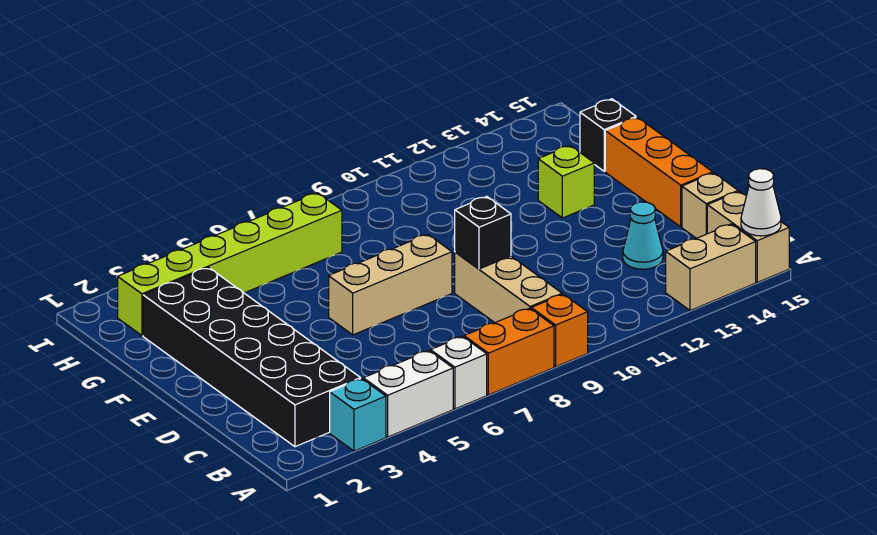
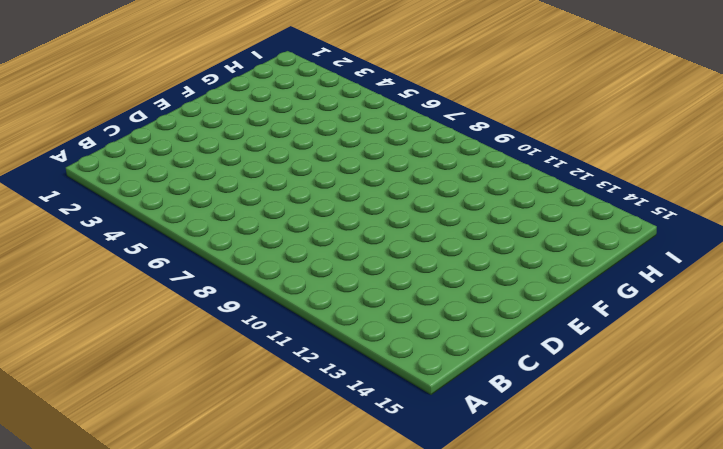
none -> cyan brick A3 level 1
none -> white brick A4:A5 level 1
none -> white brick A6 level 1

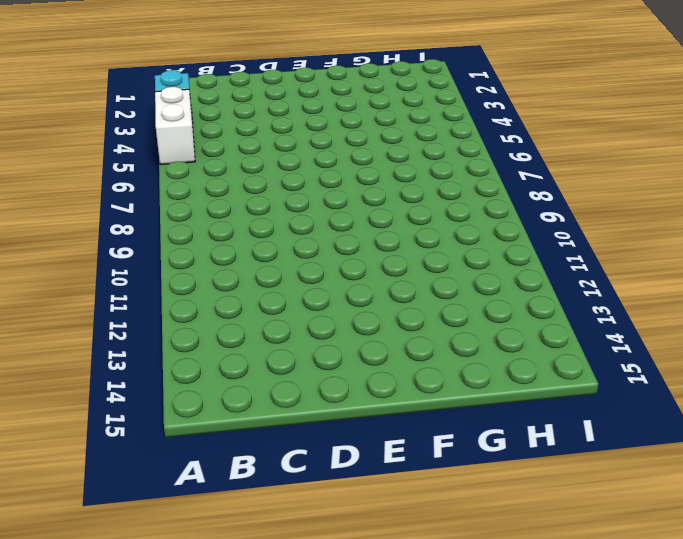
none -> white brick A6 level 1
none -> orange brick A7:A8 level 1
none -> orange brick A9 level 1

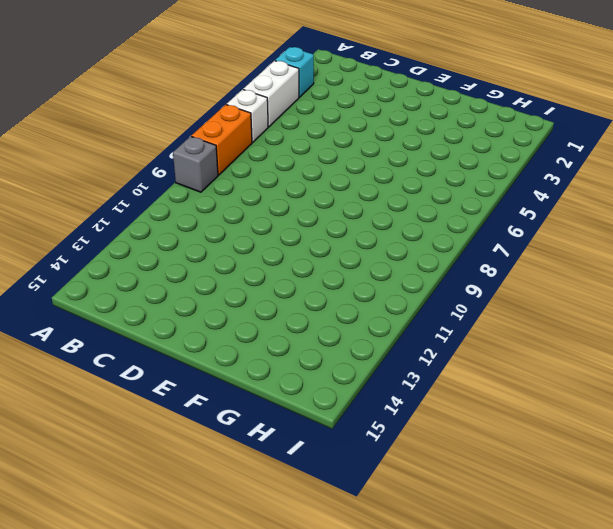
grey brick A9 level 1 -> orange brick A9 level 1
none -> tan brick A13:A14 level 1
none -> tan brick A15:B15 level 1
none -> black brick B2:G3 level 1

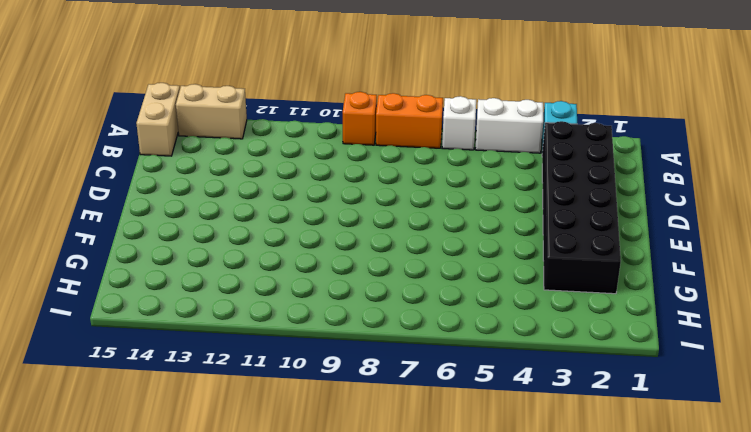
none -> tan brick B9:D9 level 1
none -> cyan cone C13 level 1
none -> tan brick C15 level 1

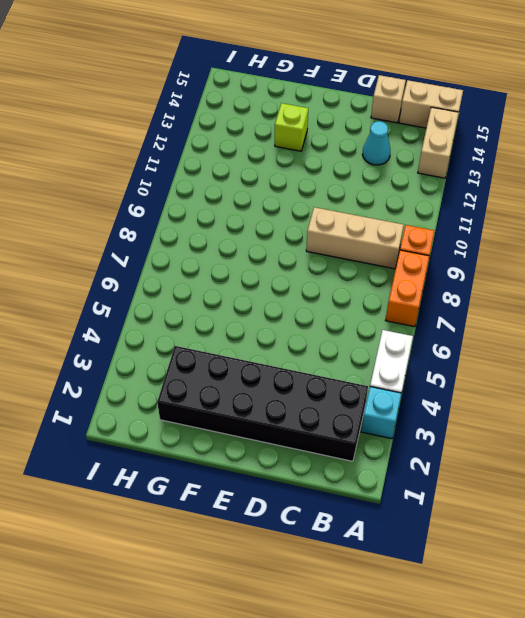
none -> white brick A6 level 1
none -> orange brick D15:F15 level 1
none -> tan brick E6:E8 level 1

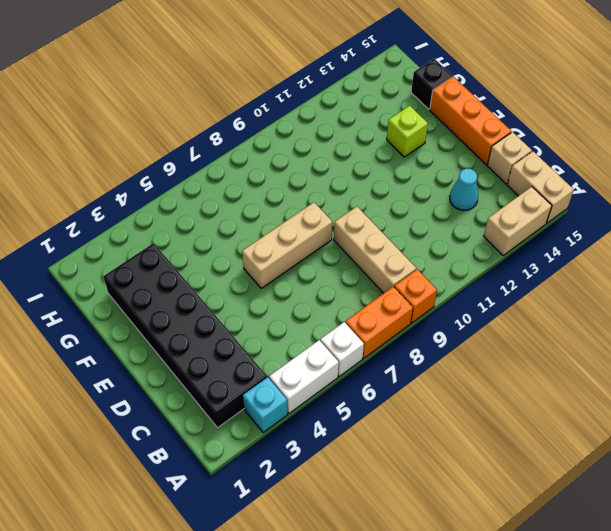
none -> lime brick H2:H7 level 1
none -> white cone A15 level 2
none -> black brick D9 level 2

